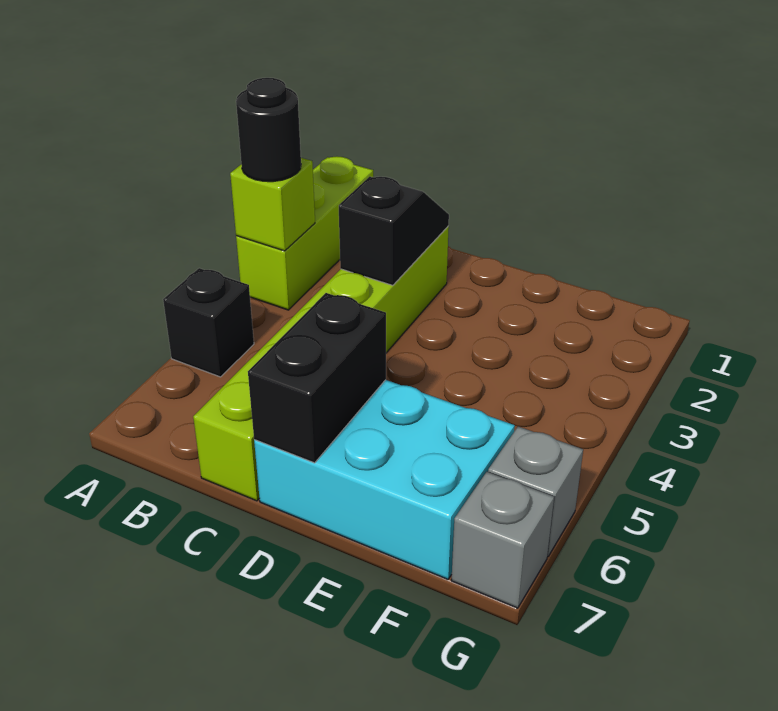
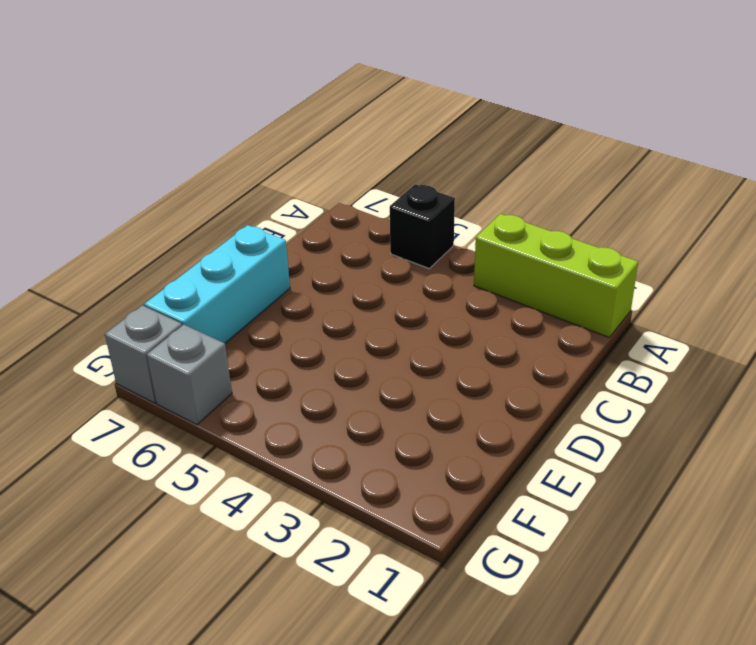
cyan brick D7:F7 level 1 -> cyan brick D6:F7 level 1
none -> lime brick C2:C7 level 1
none -> lime brick A3 level 2

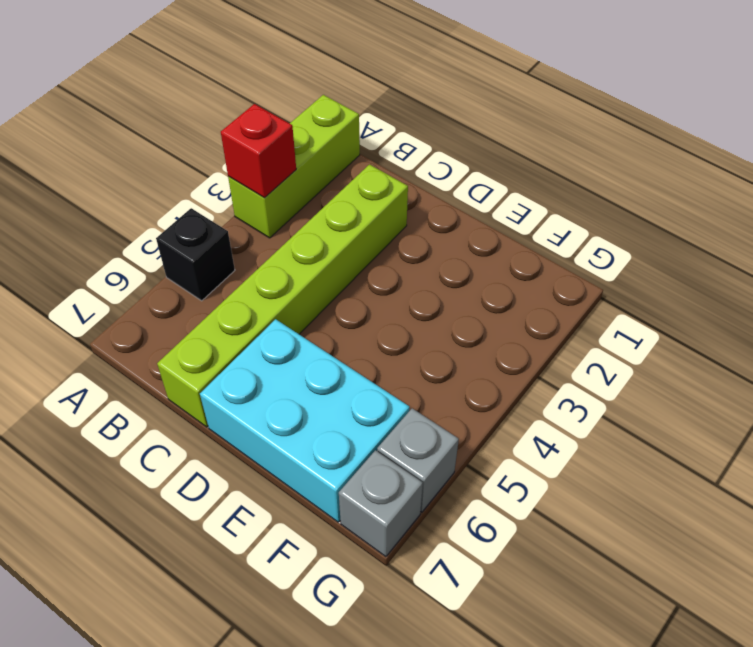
red brick A3 level 2 -> lime brick A3 level 2
none -> black slope C2:C3 level 2 top 3
none -> black brick D6:D7 level 2

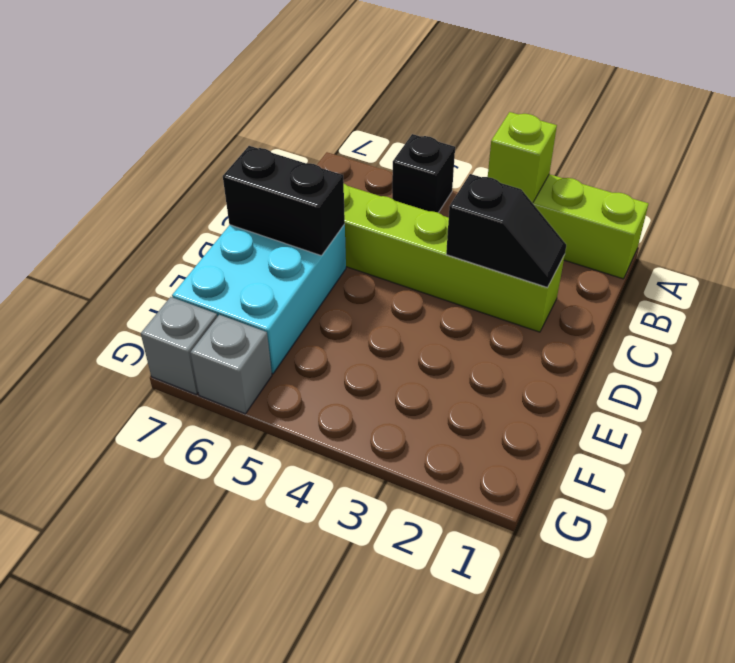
none -> black round brick A3 level 3

